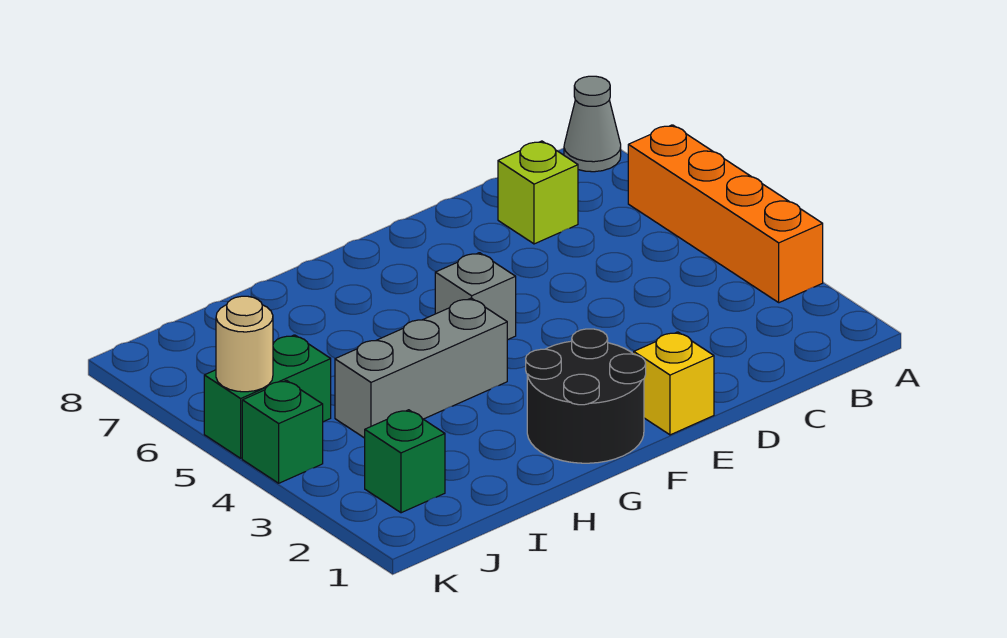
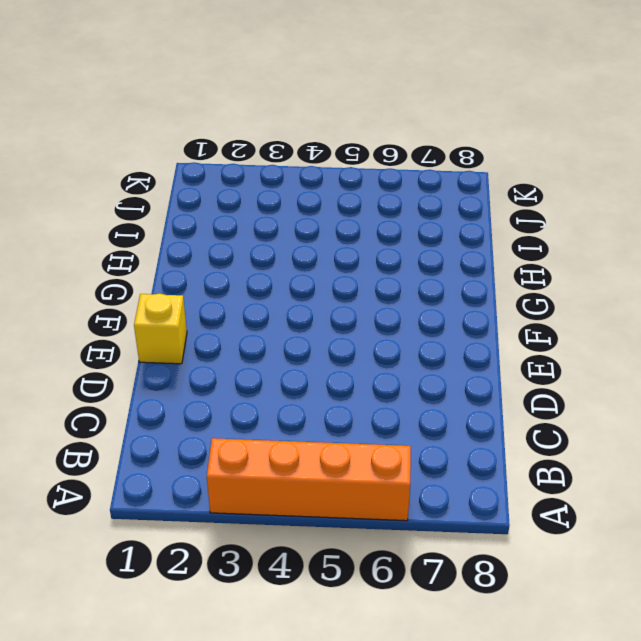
none -> grey cone A8 level 1
none -> lime brick C7 level 1

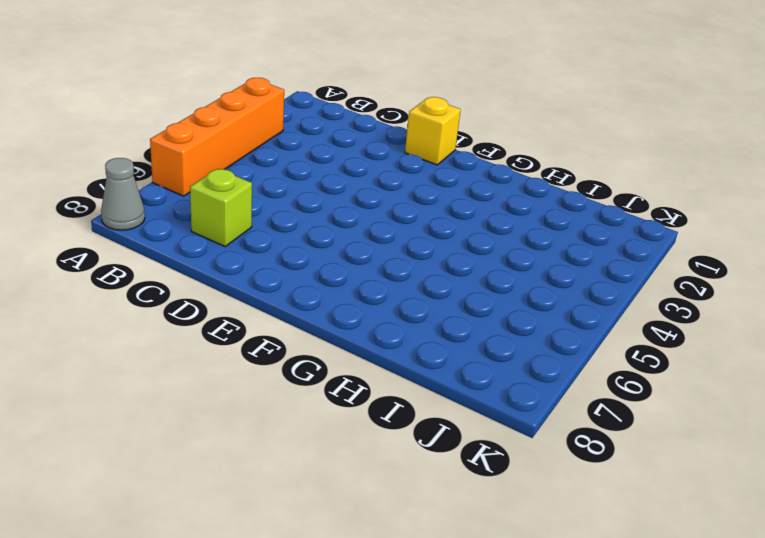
none -> black round brick F1:G2 level 1
none -> grey brick F5 level 1

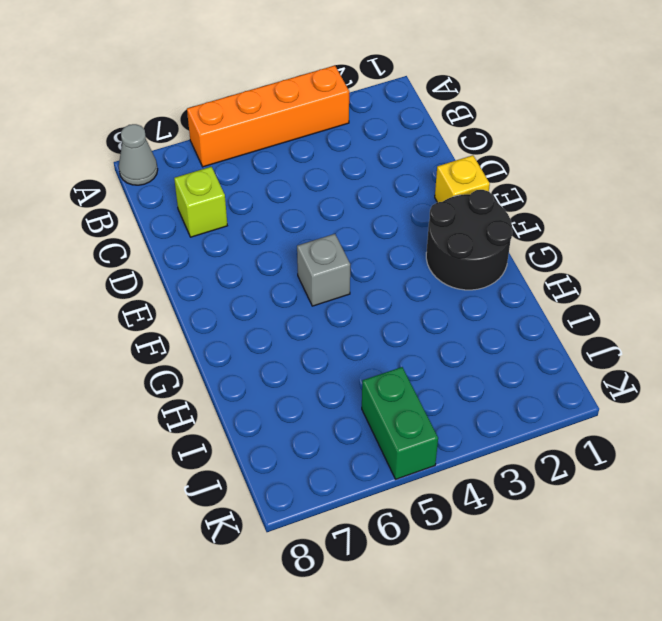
none -> grey brick G4:I4 level 1
none -> green brick J2 level 1

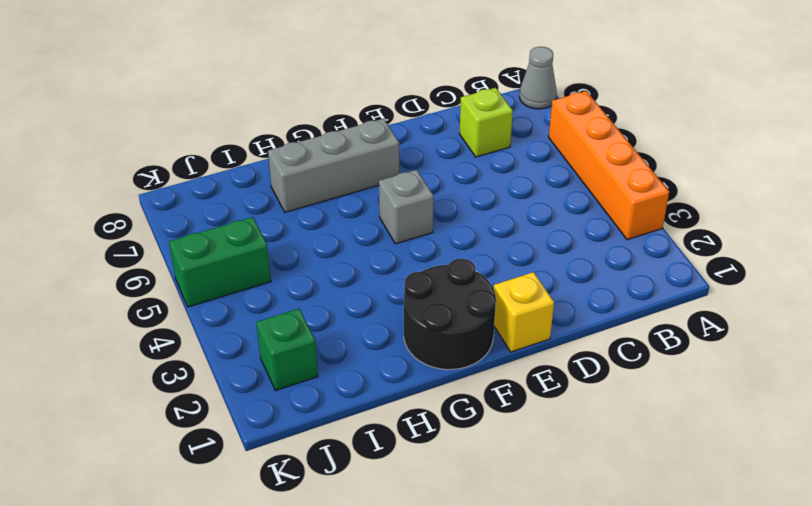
grey brick F7:H7 level 1 -> grey brick G4:I4 level 1
none -> green brick K4 level 1
none -> tan round brick K5 level 2

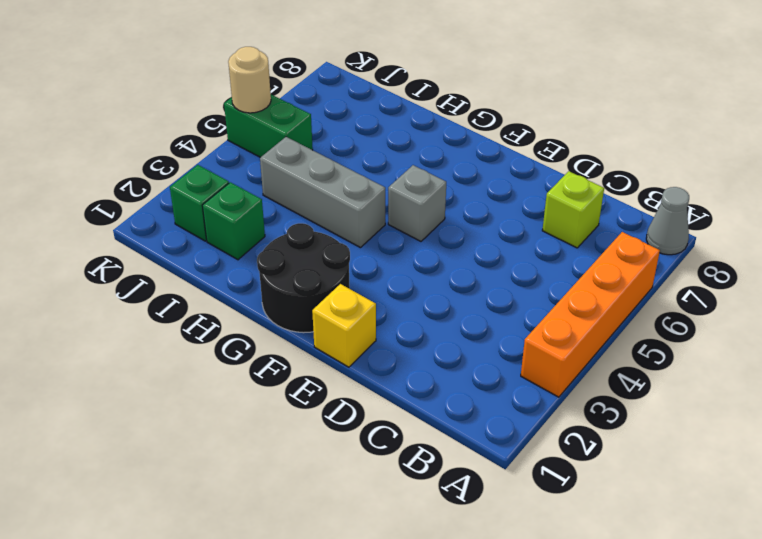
green brick I2 level 1 -> green brick K4 level 1

